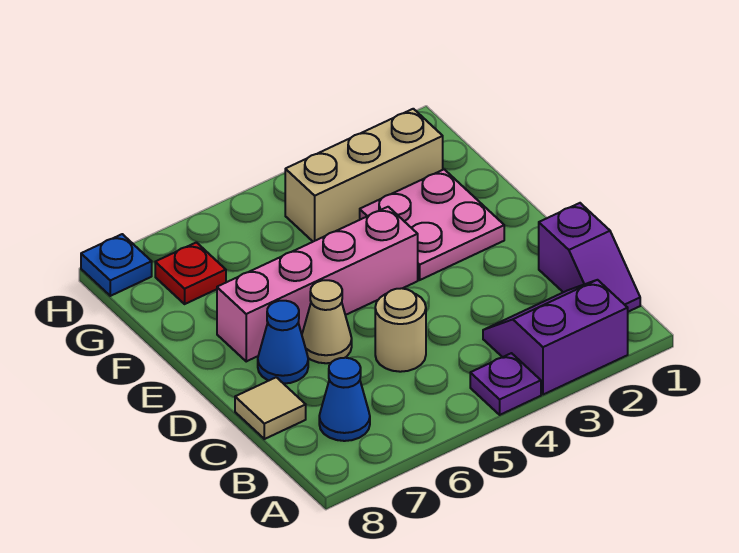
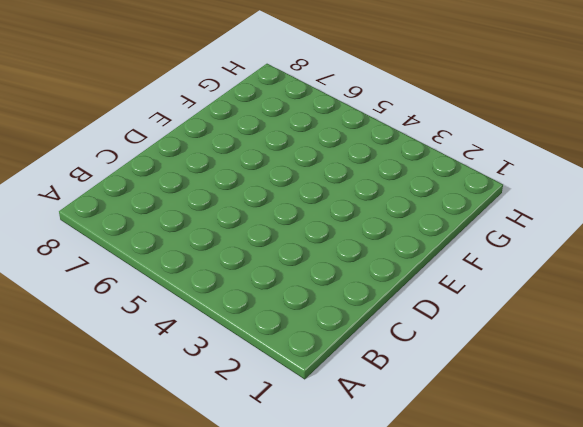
none -> purple slope A2:B3 level 1 top A
none -> purple plate A4 level 1
none -> purple slope B1:C1 level 1 top C

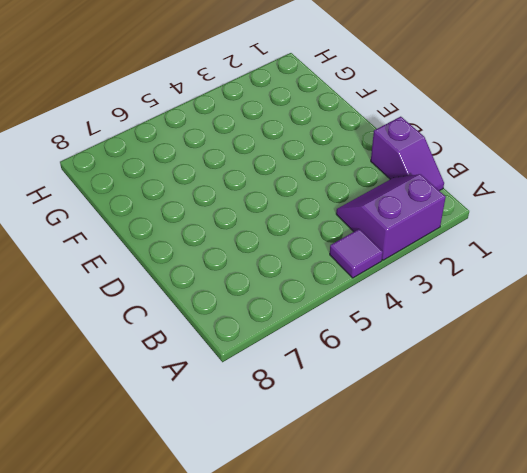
purple tile A4 level 1 -> purple plate A4 level 1
none -> blue cone B7 level 1
none -> tan round brick C5 level 1
none -> tan tile C8 level 1

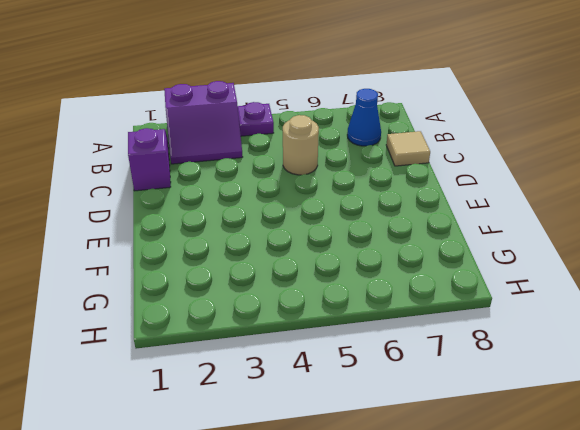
none -> tan cone D6 level 1
none -> blue cone D7 level 1
none -> pink plate E2:F3 level 1

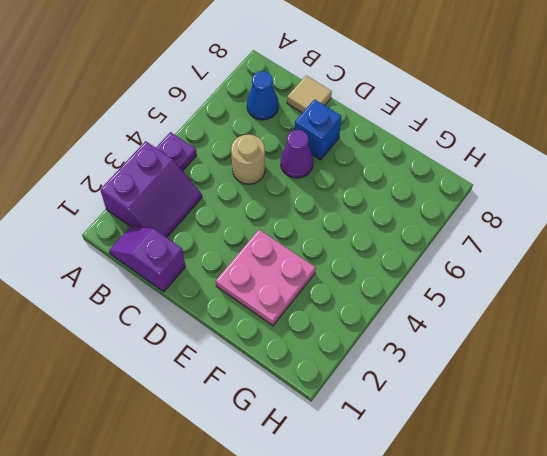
purple cone D6 level 1 -> tan cone D6 level 1
blue brick D7 level 1 -> blue cone D7 level 1
none -> pink brick E4:E7 level 1
none -> tan brick G2:G4 level 1
none -> red plate G7 level 1

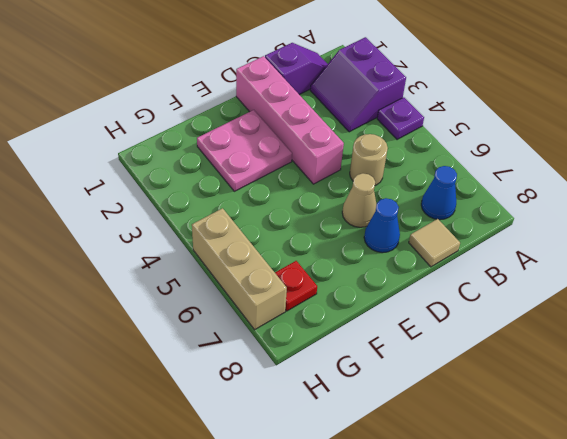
pink brick D1:D4 level 1 -> pink brick E4:E7 level 1
tan brick H5:H7 level 1 -> tan brick G2:G4 level 1
none -> blue plate H8 level 1

